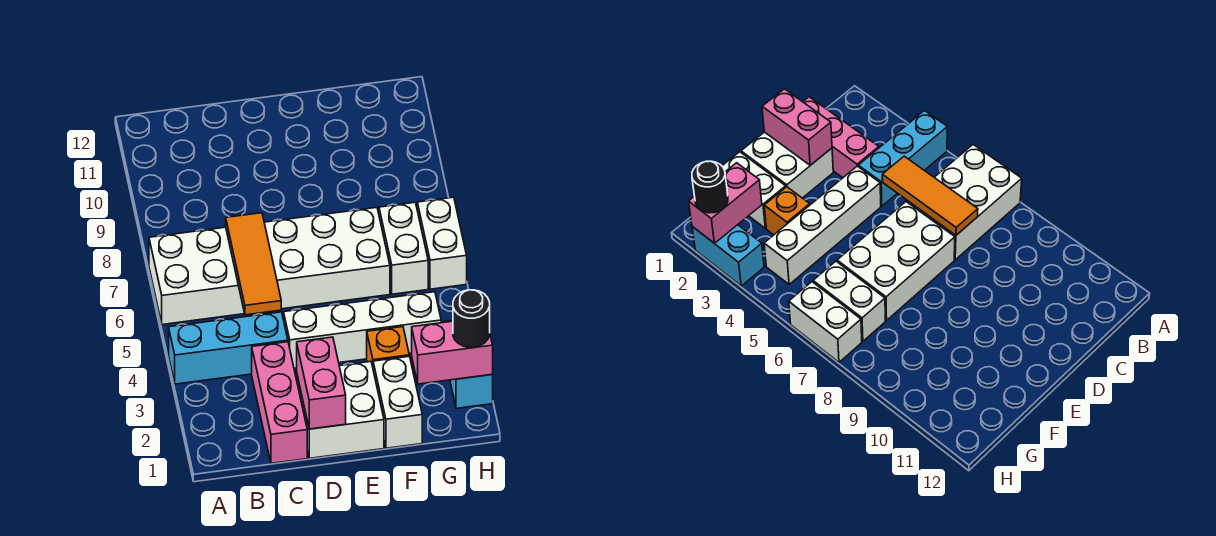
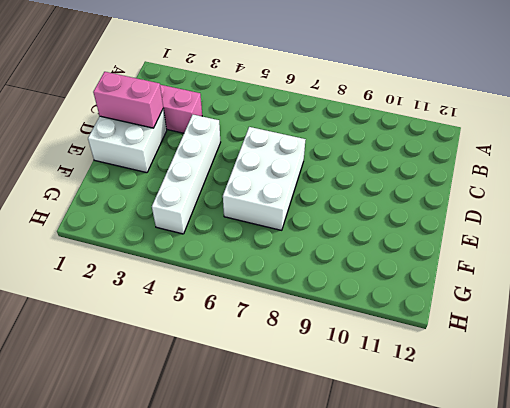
none -> cyan brick A4:C4 level 1
none -> white brick A6:C7 level 1
none -> white brick F1:F2 level 1

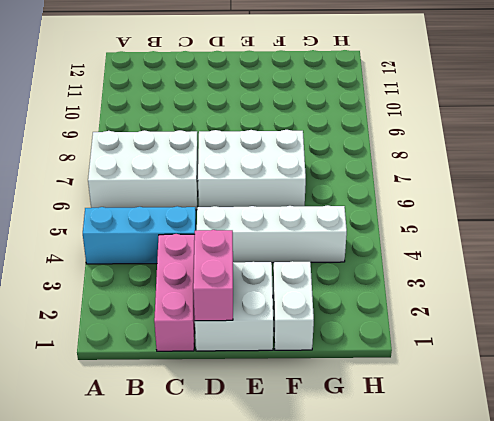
none -> orange brick F3 level 1
none -> white brick G6:G7 level 1
none -> cyan brick H2:H3 level 1

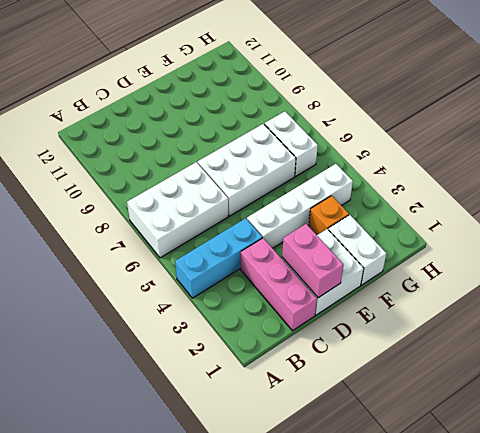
none -> cyan brick H2:H3 level 1
none -> white brick H6:H7 level 1
none -> orange tile C5:C7 level 2

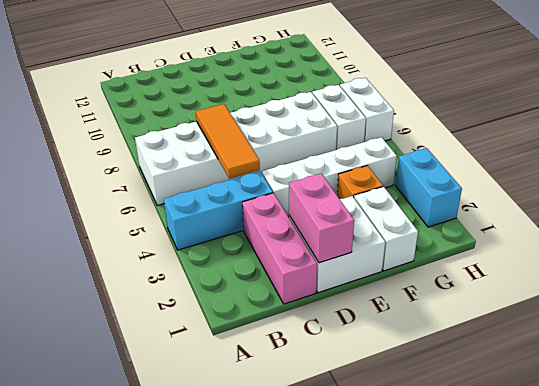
none -> pink brick G2:H2 level 2
none -> black round brick H2 level 3

